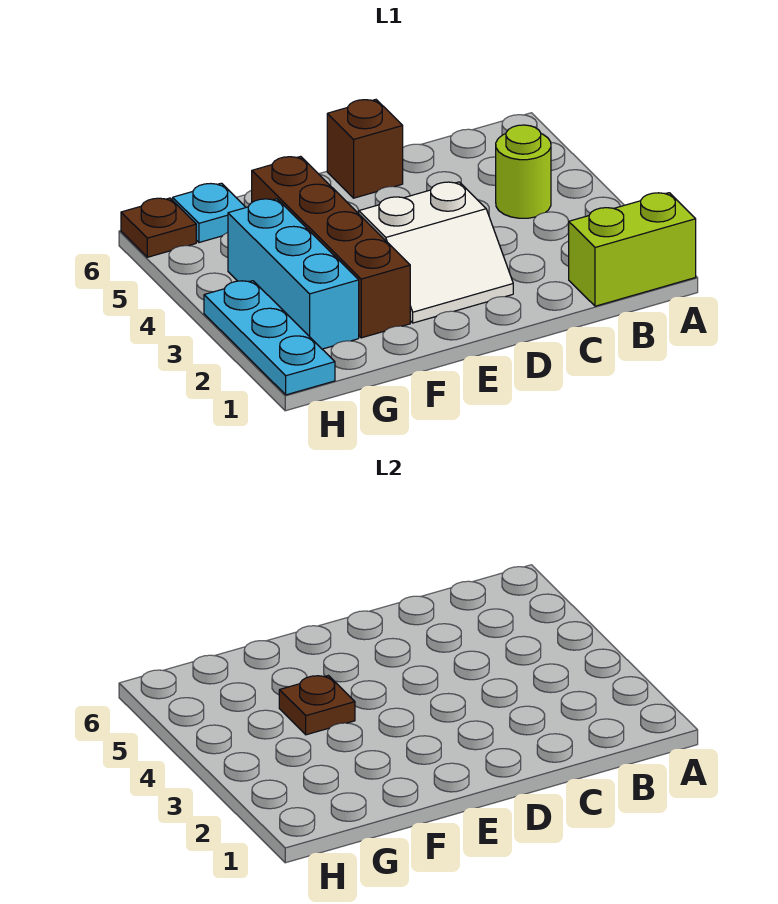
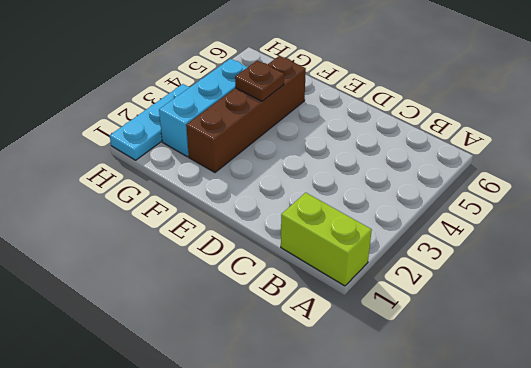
none -> lime round brick B4 level 1
none -> white slope D2:E3 level 1 top 3

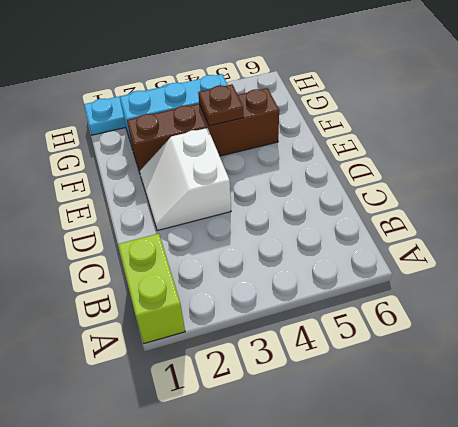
none -> lime round brick B4 level 1
none -> brown brick D6 level 1

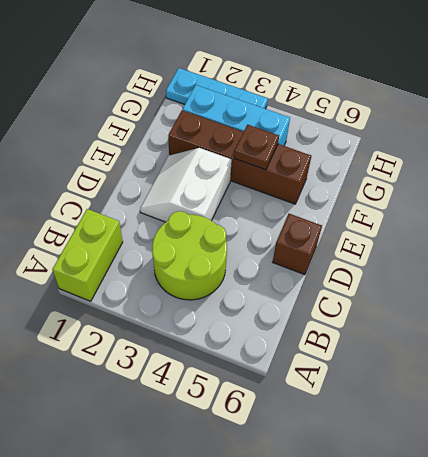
lime round brick B3:C4 level 1 -> lime round brick B4 level 1
none -> cyan plate G6 level 1
none -> brown plate H6 level 1

